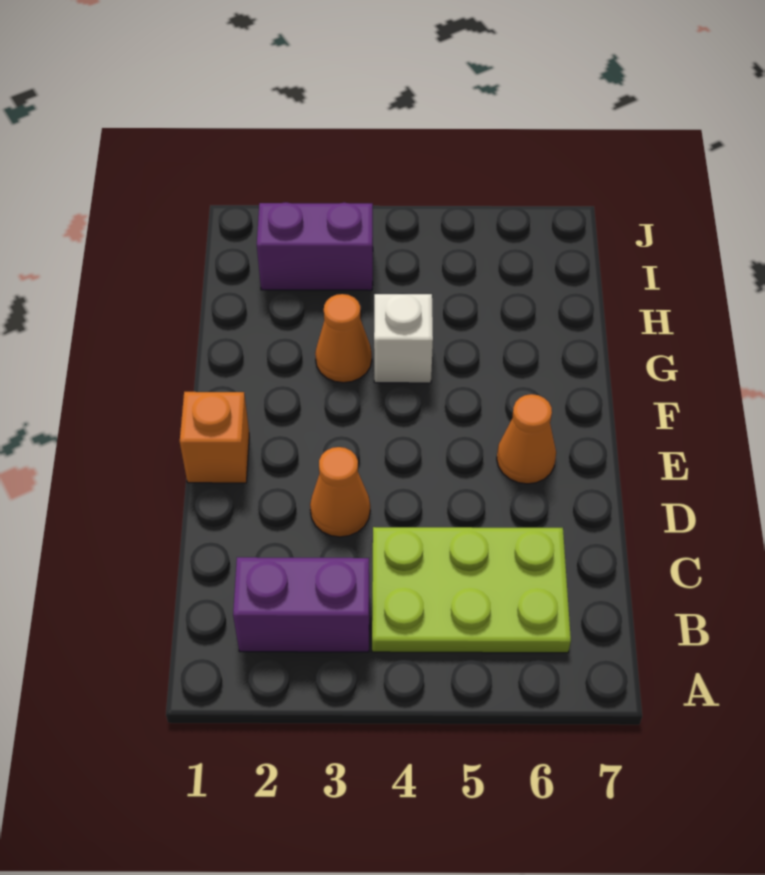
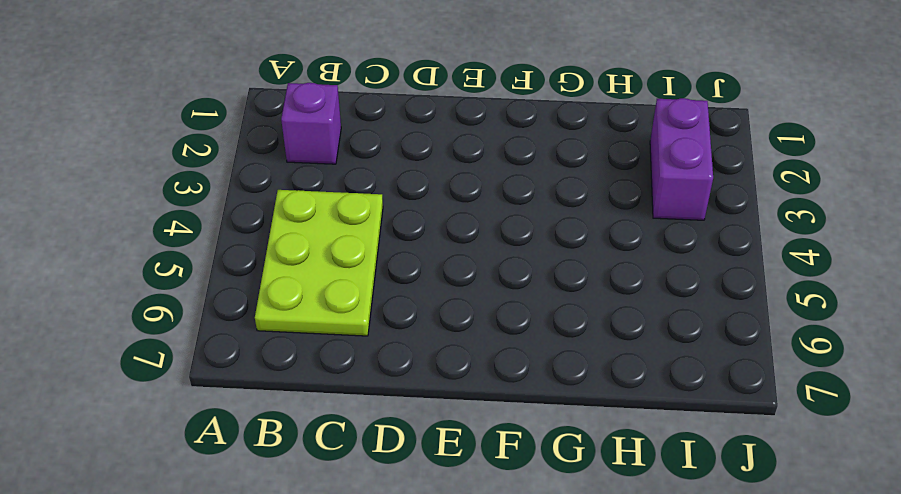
purple brick B2 level 1 -> purple brick B2:B3 level 1
none -> orange cone D3 level 1
none -> orange brick E1 level 1

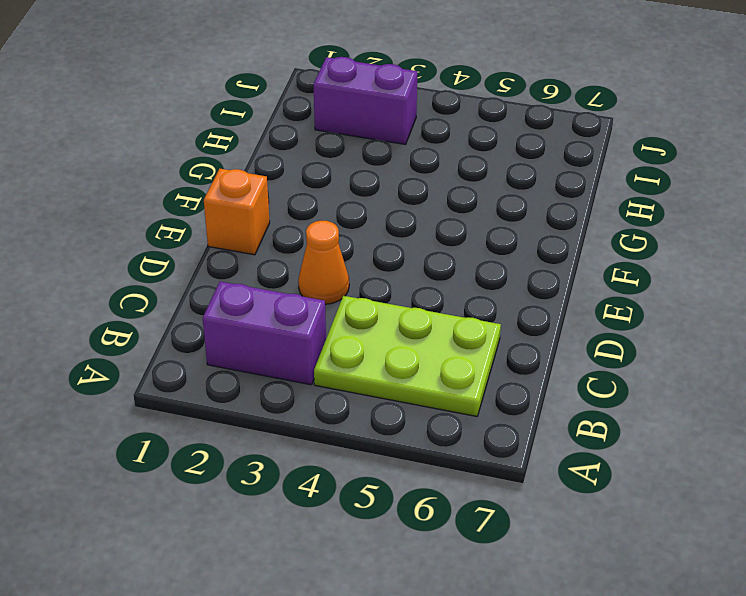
none -> orange cone E6 level 1
none -> orange cone G3 level 1

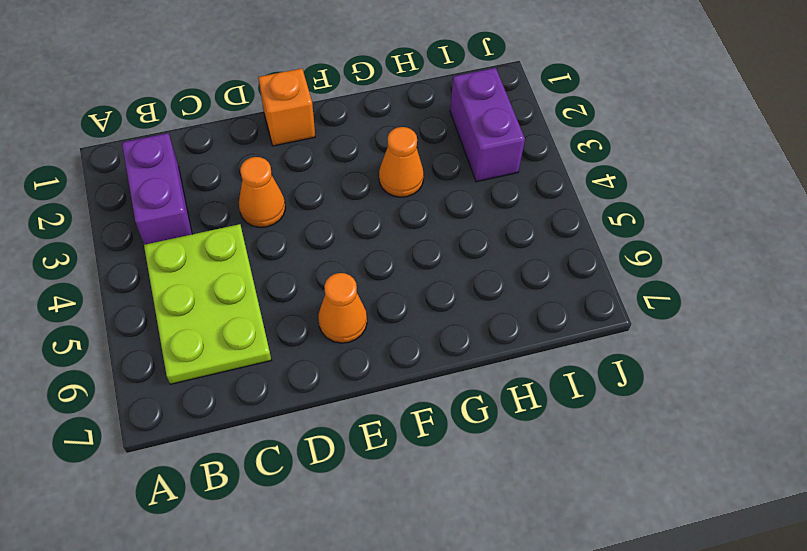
none -> white brick G4 level 1

